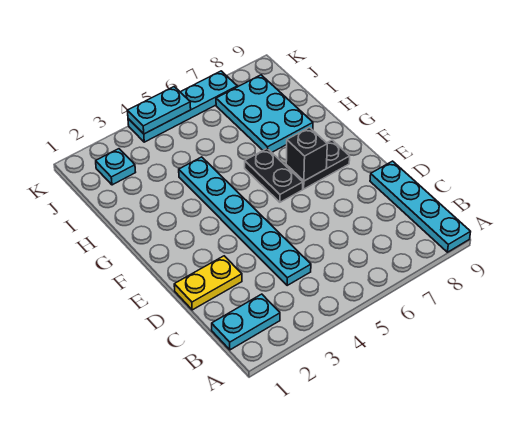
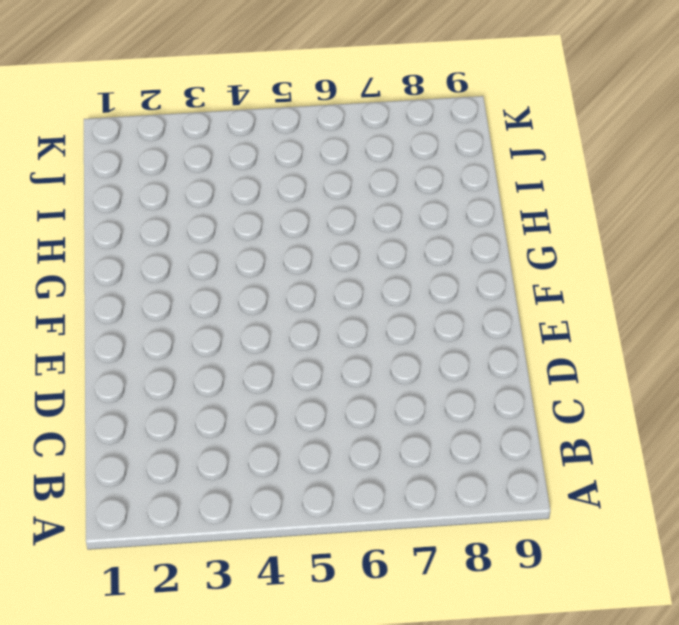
none -> cyan plate A9:D9 level 1
none -> cyan plate B1:B2 level 1

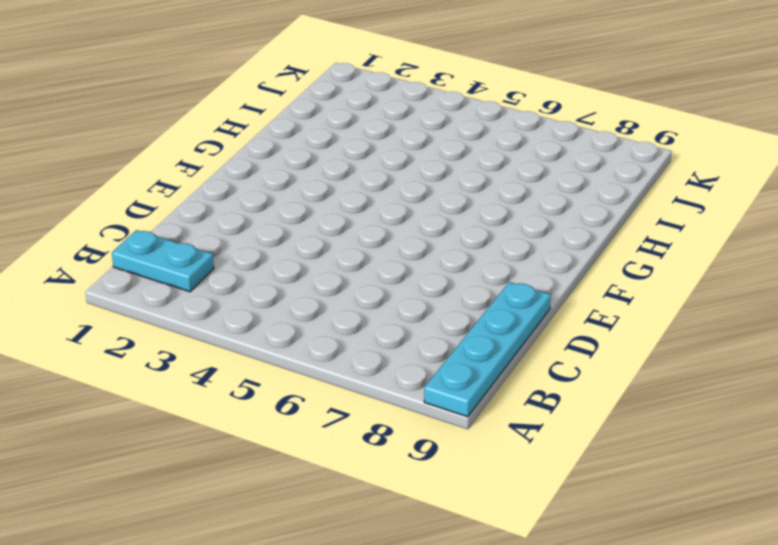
none -> cyan plate C4:H4 level 1
none -> yellow plate D1:D2 level 1

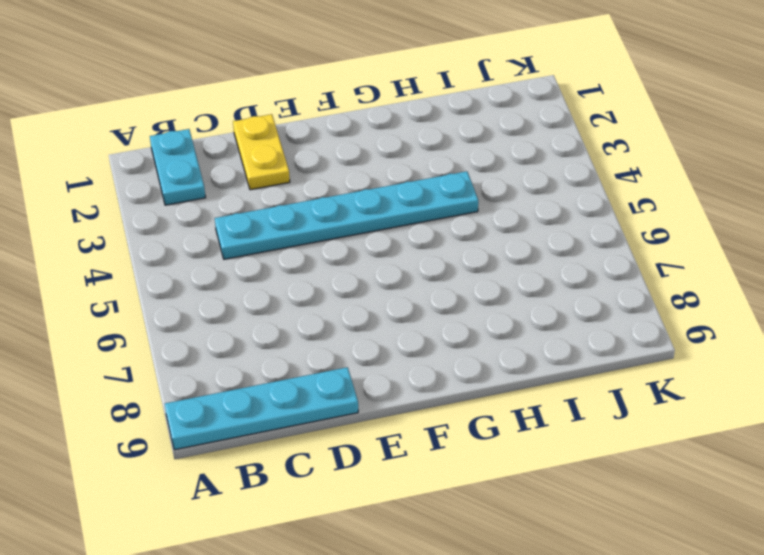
none -> black plate F6:G6 level 1
none -> black plate F7:F8 level 1

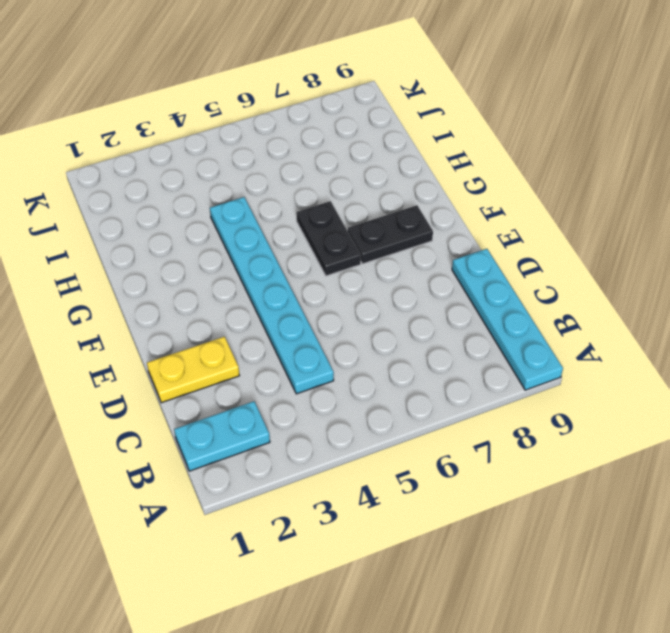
none -> cyan plate H7:J8 level 1
none -> cyan plate J2 level 1

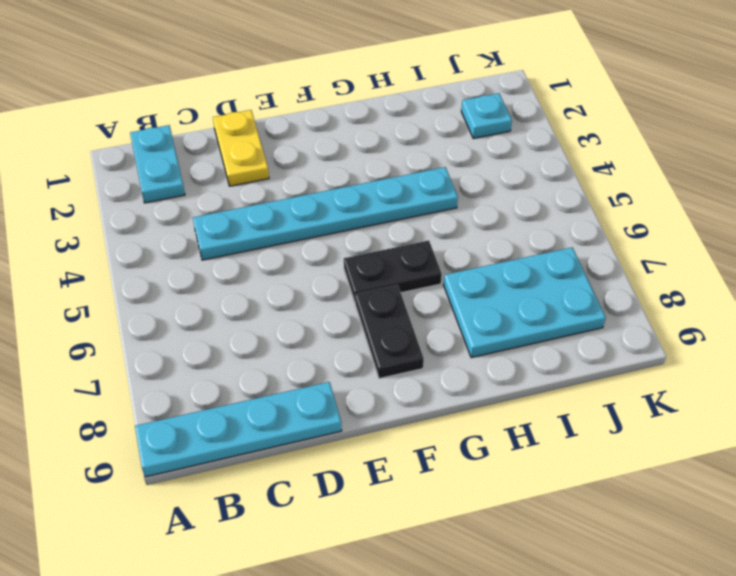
none -> cyan plate K4:K7 level 1
none -> black brick F7 level 2

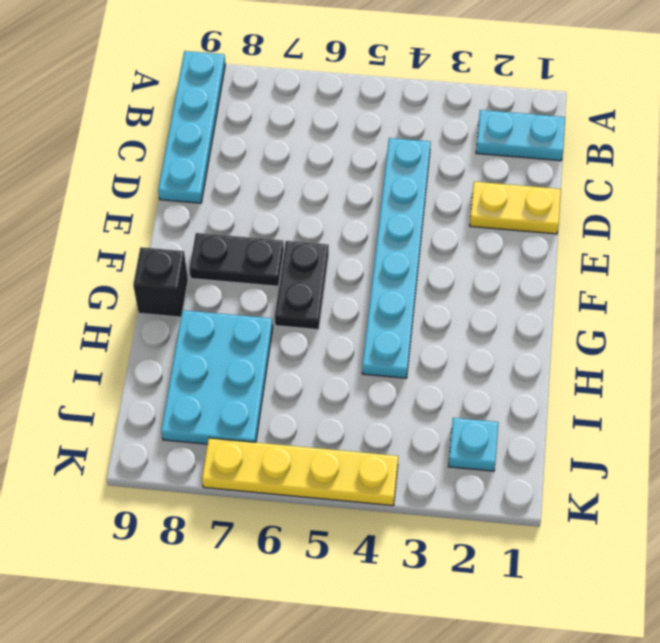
black brick G9 level 1 -> black brick F7 level 2
yellow plate K4:K7 level 1 -> cyan plate K4:K7 level 1
none -> cyan plate K4:K5 level 2

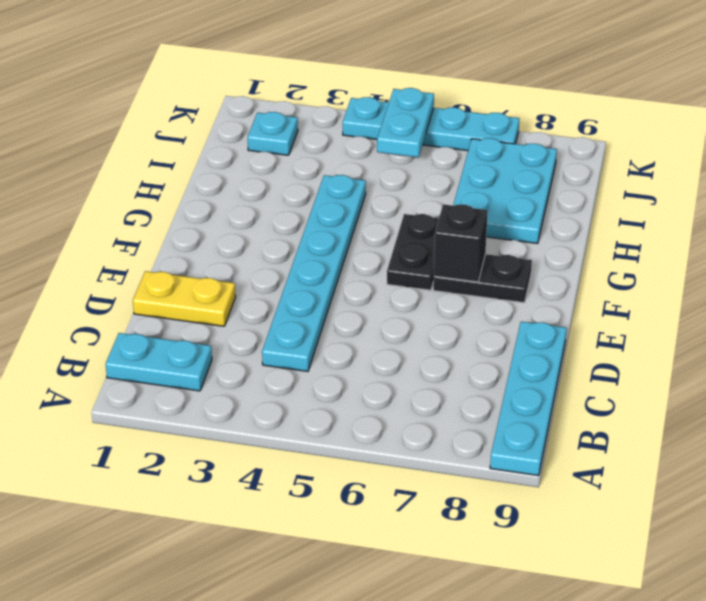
cyan plate J5:K5 level 2 -> cyan plate K4:K5 level 2

